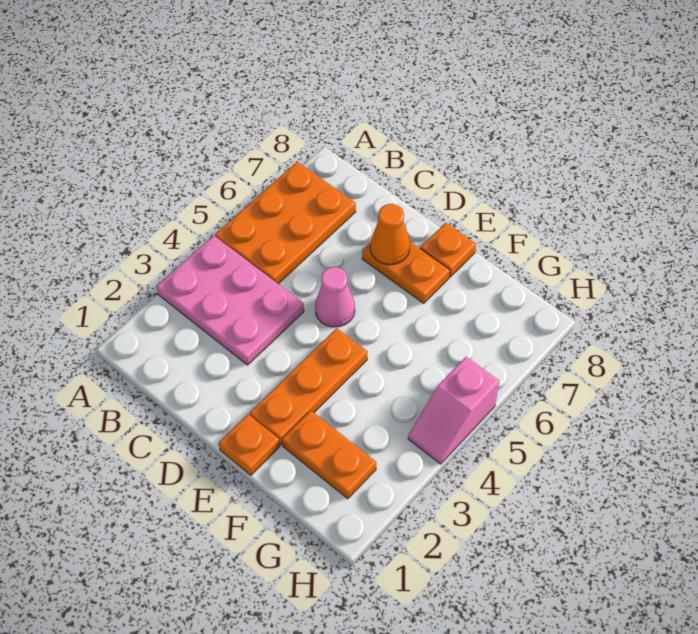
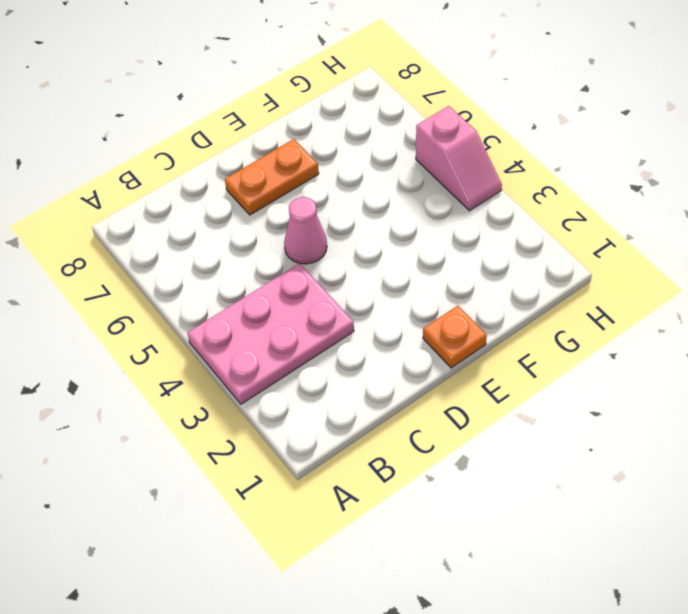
none -> orange plate A5:B7 level 1
none -> orange plate E2:E4 level 1

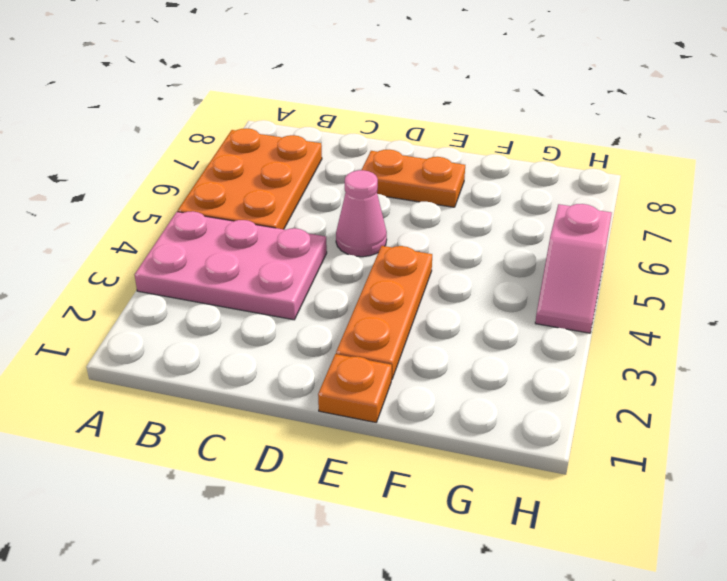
none -> orange plate E8 level 1
none -> orange plate F2:G2 level 1

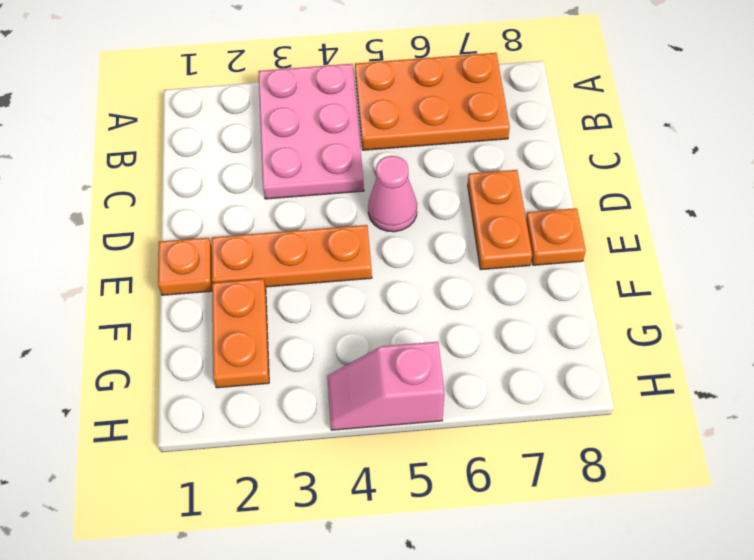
none -> orange cone D7 level 2

